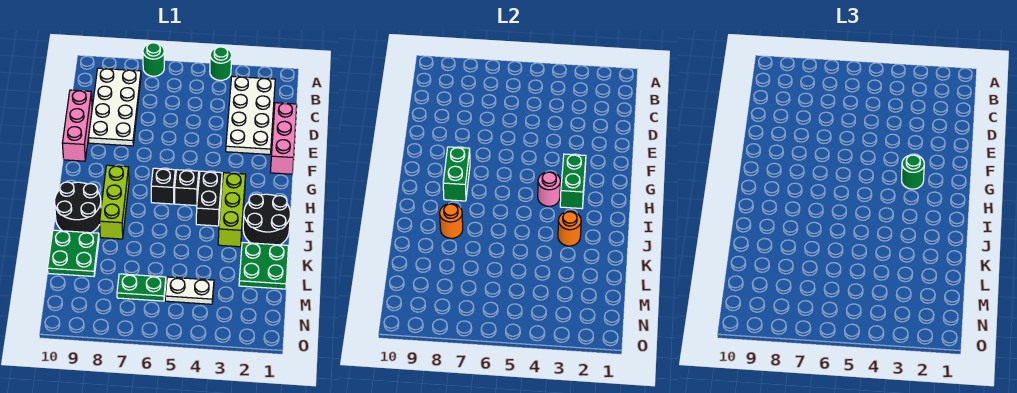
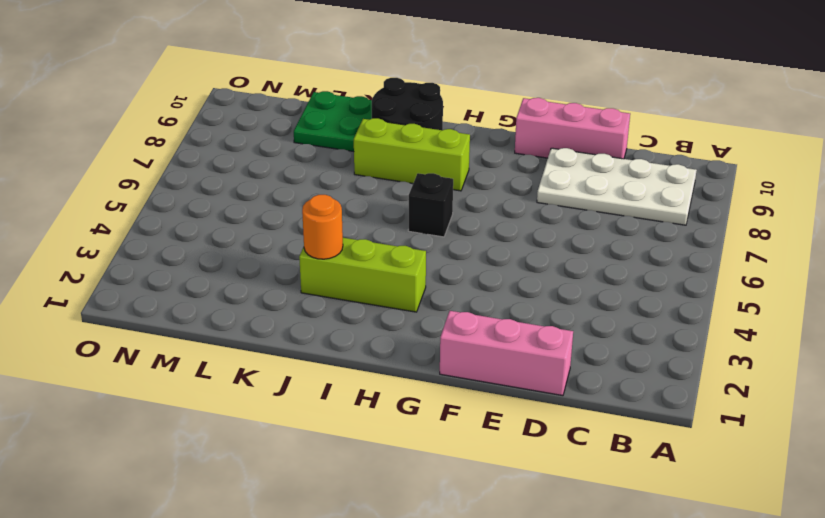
none -> green round brick A4 level 1
none -> green round brick A7 level 1
none -> white plate B2:E3 level 1

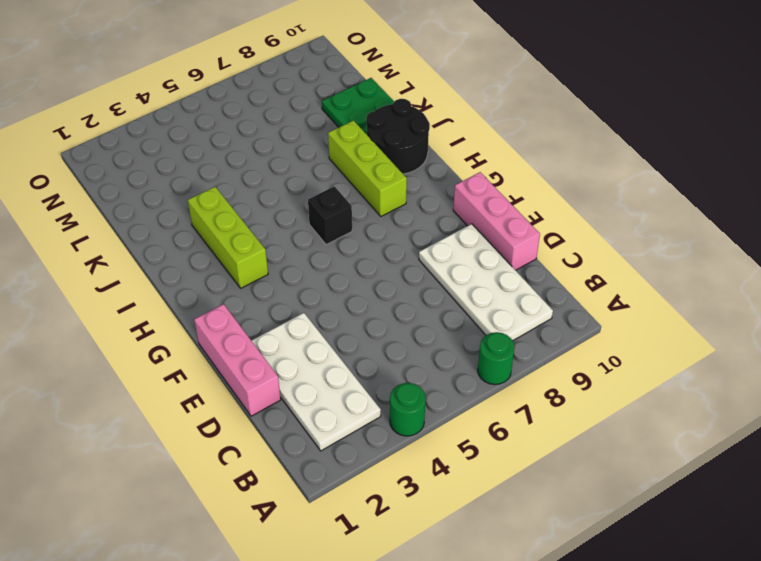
none -> black brick H4:I4 level 1
none -> black brick H5 level 1
none -> black round brick I1:J2 level 1

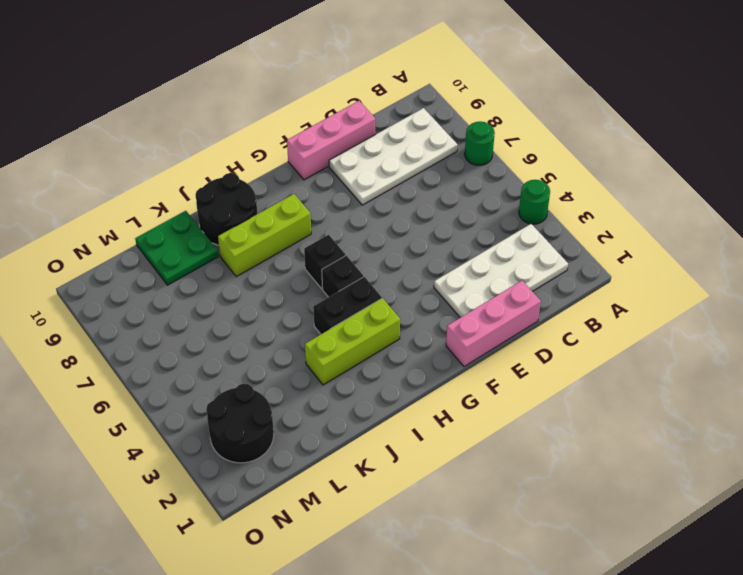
black round brick M2:N3 level 1 -> black round brick I1:J2 level 1
none -> green plate K1:L2 level 1
none -> white plate M4:M5 level 1
none -> green plate M6:M7 level 1

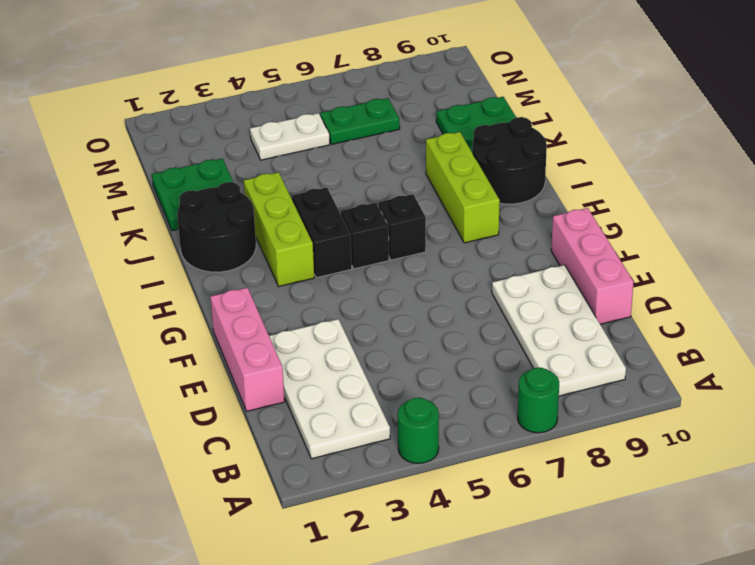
none -> green brick G3:H3 level 2
none -> green brick G8:H8 level 2
none -> pink round brick H4 level 2

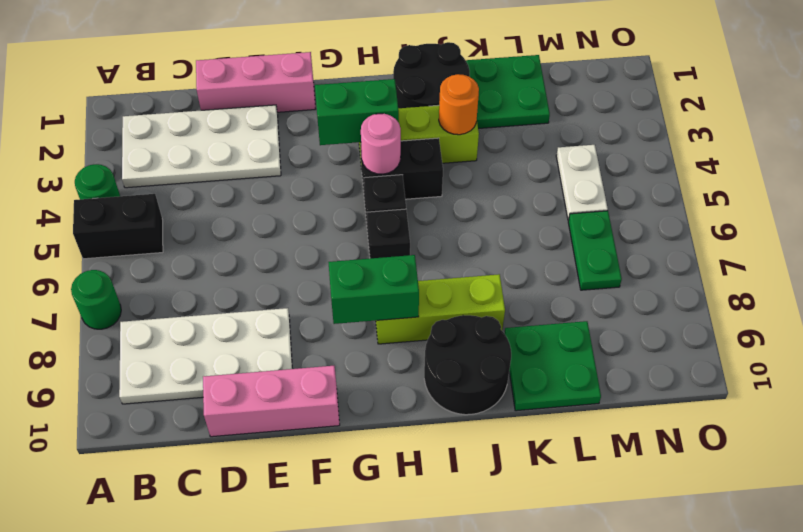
black brick A5:B5 level 1 -> none
none -> orange round brick J8 level 2
none -> green round brick G3 level 3

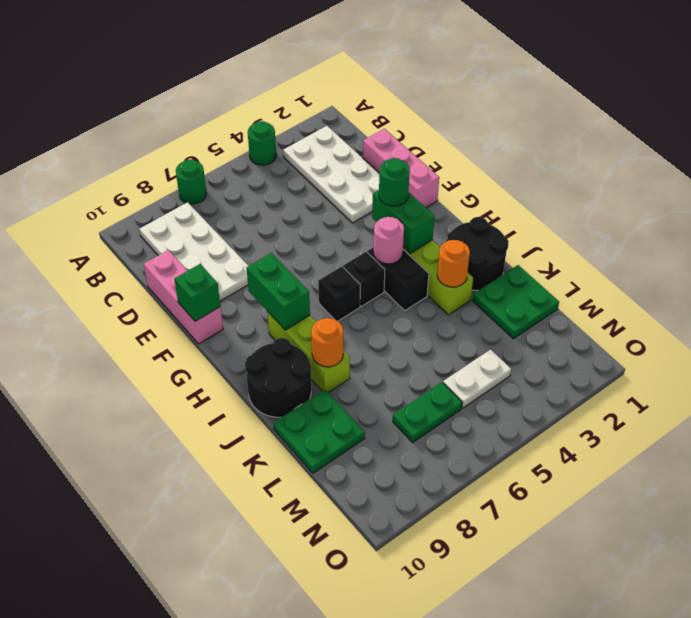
green brick F10 level 2 -> none

